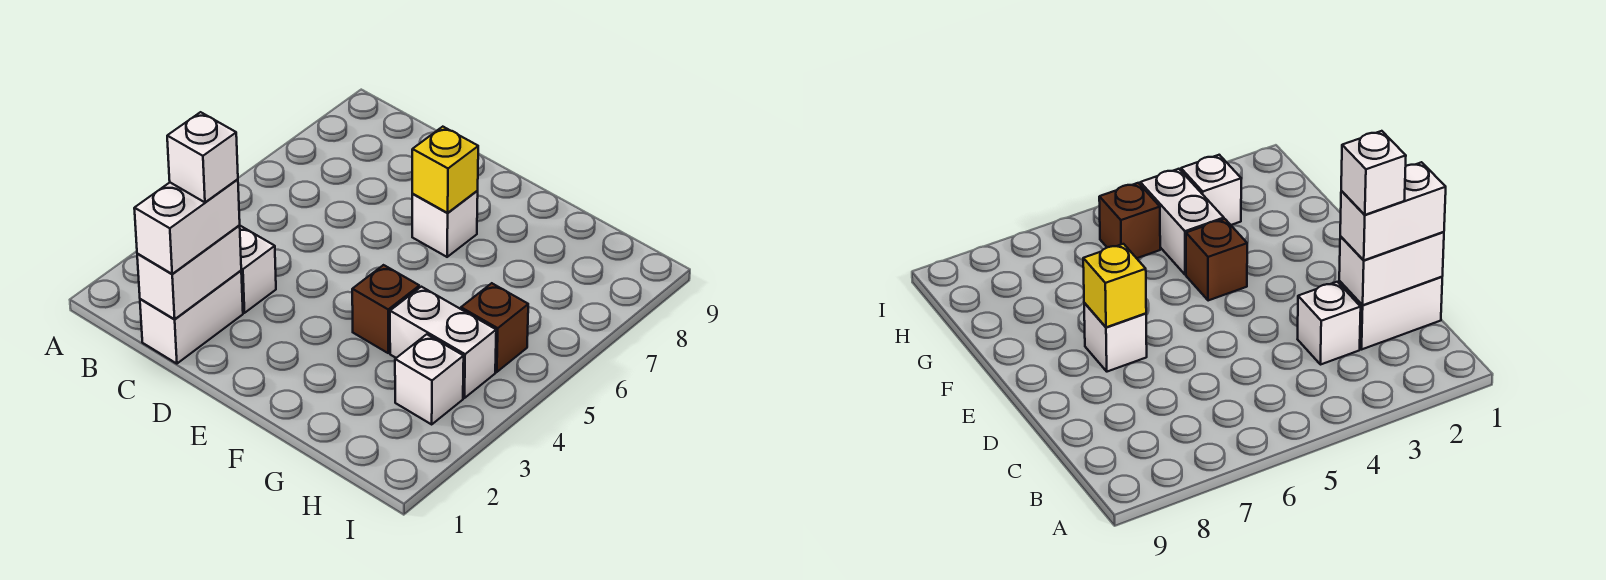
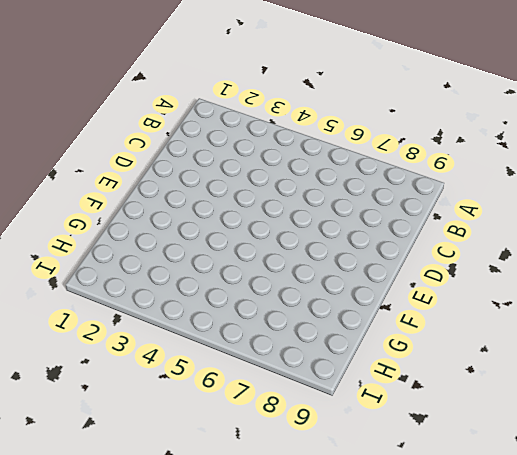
none -> white brick C1:C2 level 1
none -> white brick C3 level 1

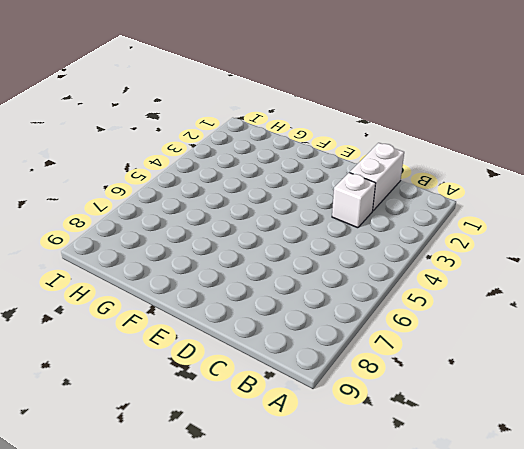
none -> white brick E7 level 1
none -> brown brick F4 level 1

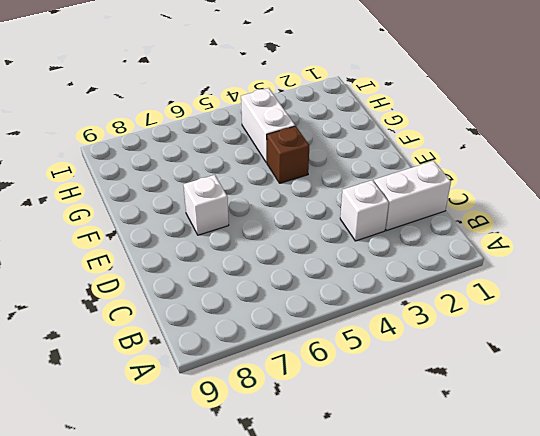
none -> white brick H3 level 1
none -> brown brick H5 level 1

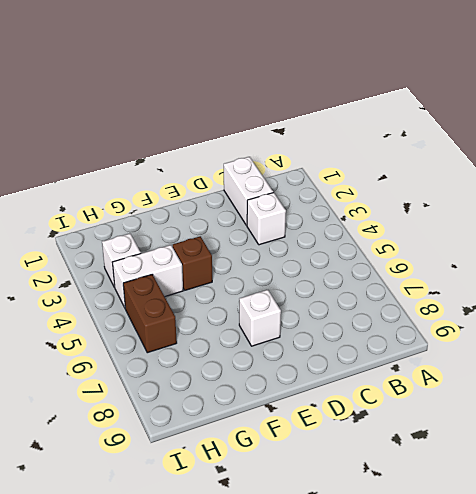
brown brick H5:H6 level 1 -> brown brick H5 level 1
none -> white brick C1:C2 level 2
none -> yellow brick E7 level 2

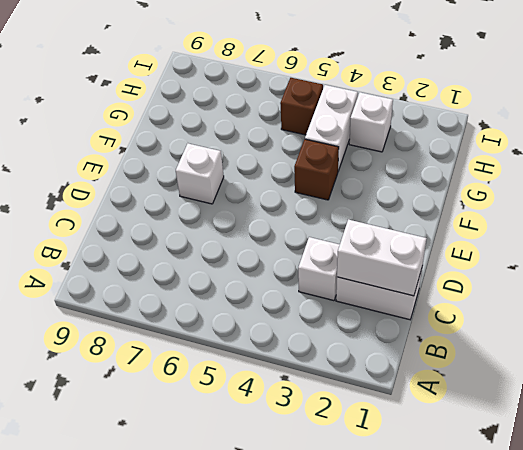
none -> yellow brick E7 level 2
none -> white brick C1:C2 level 3

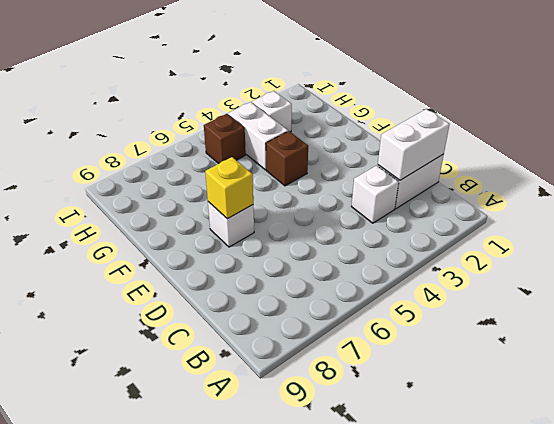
none -> white brick C1:C2 level 3
none -> white brick C2 level 4

